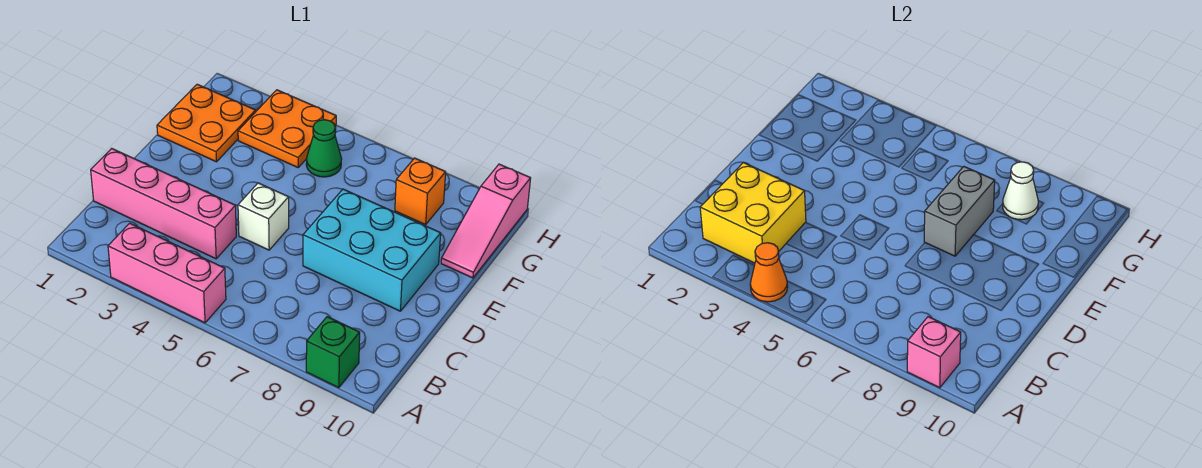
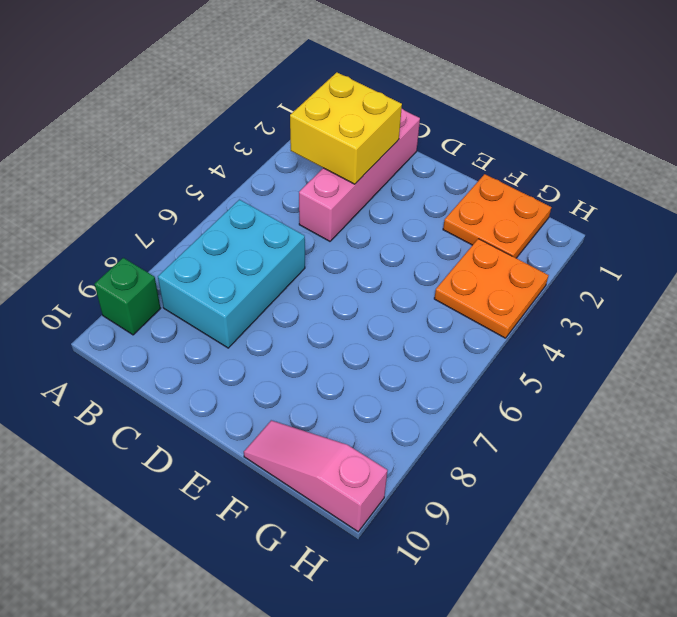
cyan brick B6:C8 level 1 -> cyan brick D7:E9 level 1
none -> pink brick A3:A5 level 1
none -> white brick D5 level 1
none -> green cone G5 level 1

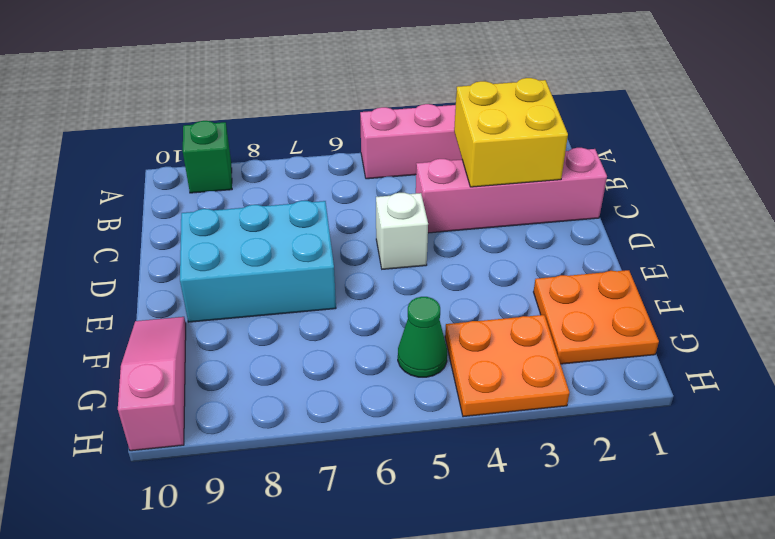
none -> orange brick G8 level 1
none -> orange cone A4 level 2
none -> pink brick A9 level 2

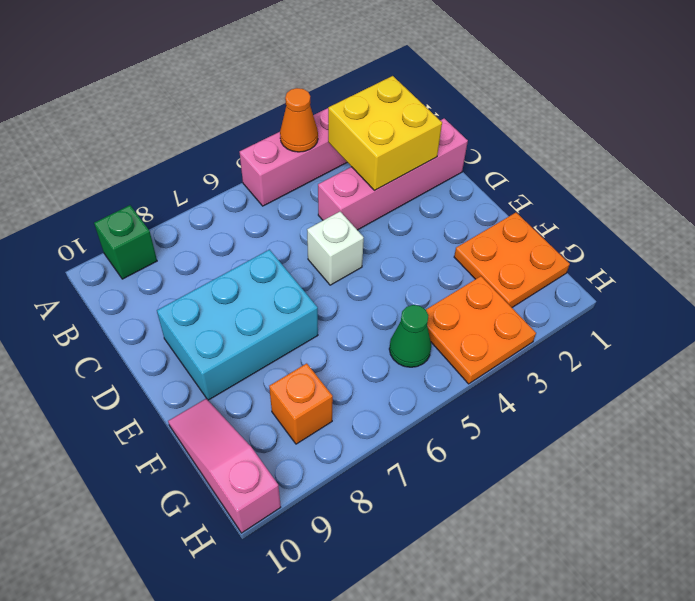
none -> pink brick A9 level 2
none -> grey brick E7:F7 level 2
none -> white cone G8 level 2

